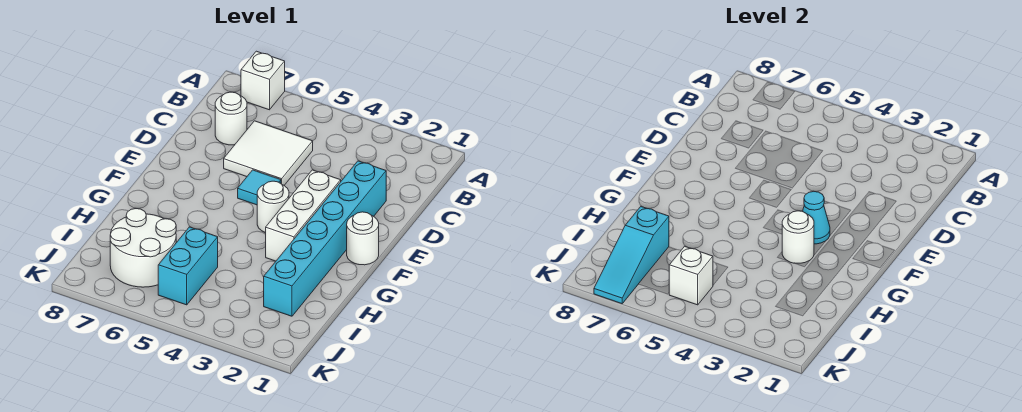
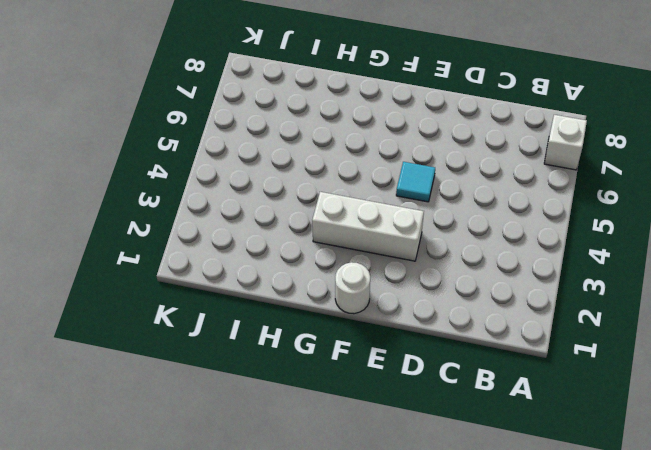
none -> white tile C5:D6 level 1
none -> white round brick C7 level 1
none -> cyan brick D2:I2 level 1

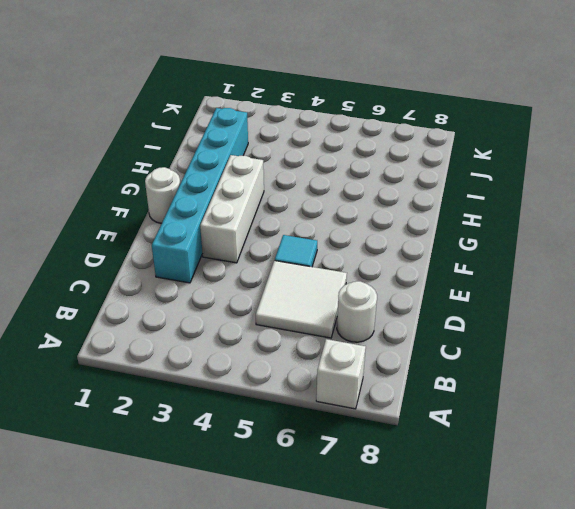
none -> white round brick F4 level 1
none -> cyan brick I5:J5 level 1
none -> white round brick I6:J7 level 1

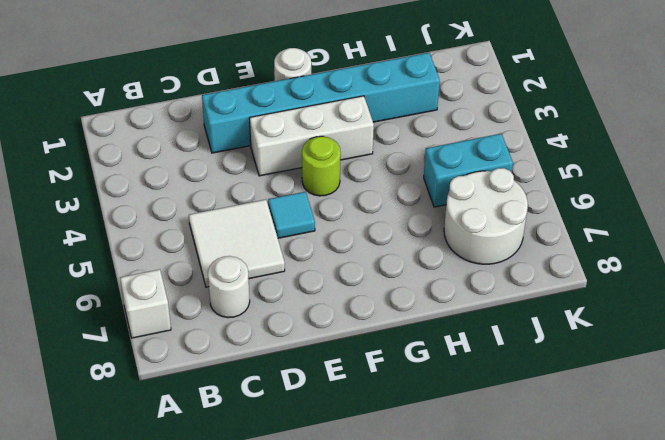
lime round brick F4 level 1 -> white round brick F4 level 1
none -> cyan cone F3 level 2
none -> white round brick G3 level 2
none -> cyan slope I7:K7 level 2 top I

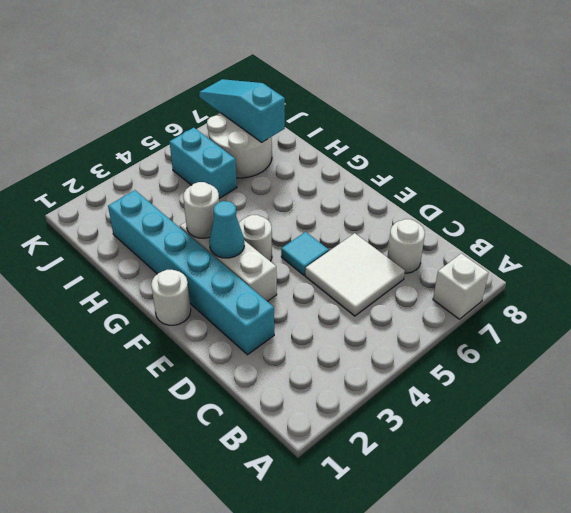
none -> white brick J5 level 2

